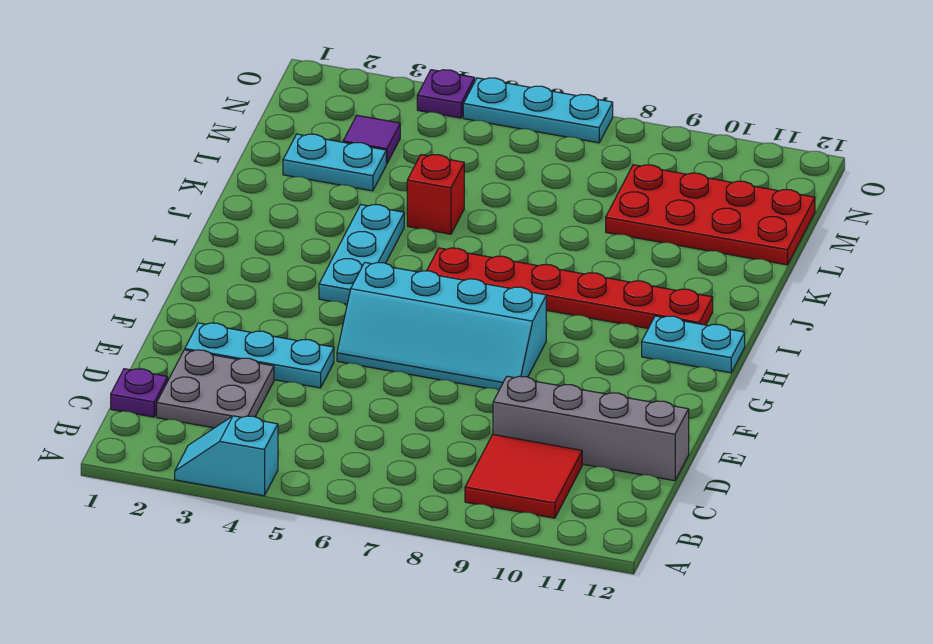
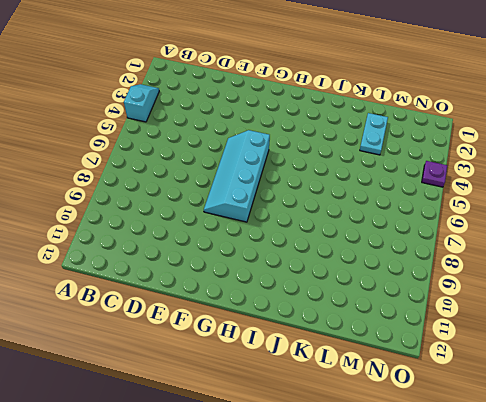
none -> red tile B9:C10 level 1
none -> purple plate C1 level 1
none -> grey plate C2:D3 level 1

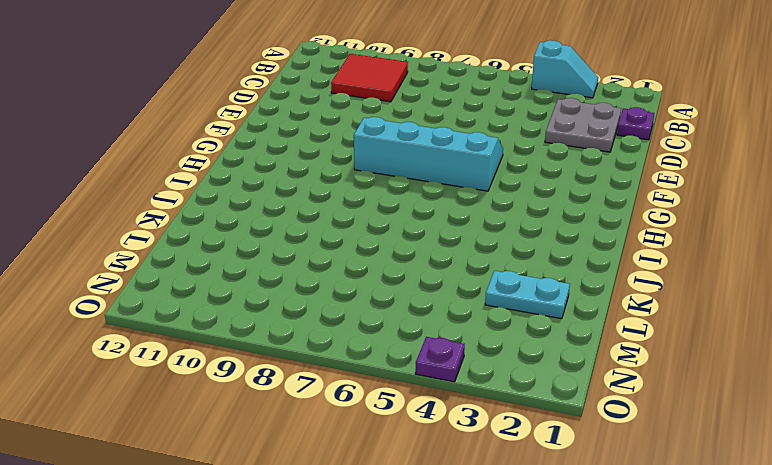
none -> grey brick D9:D12 level 1
none -> cyan plate E2:E4 level 1
none -> cyan plate H4:J4 level 1

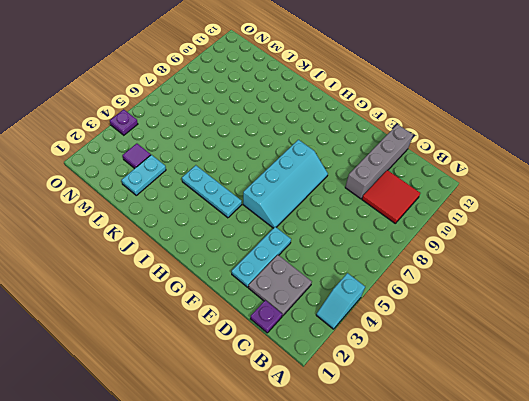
none -> cyan plate H11:H12 level 1
none -> red plate I6:I11 level 1
none -> red brick K5 level 1

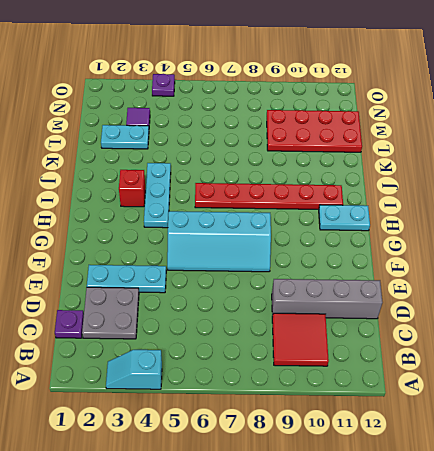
red brick I3 level 1 -> red brick K5 level 1
none -> cyan plate O5:O7 level 1

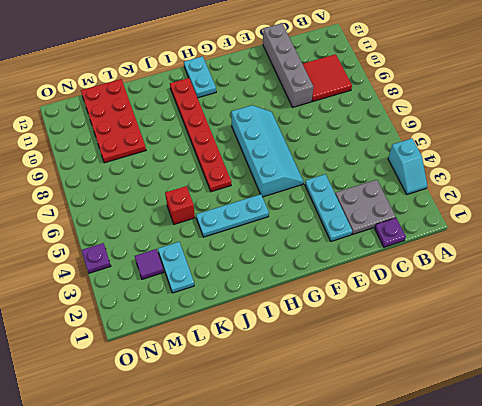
none -> cyan plate O5:O7 level 1

